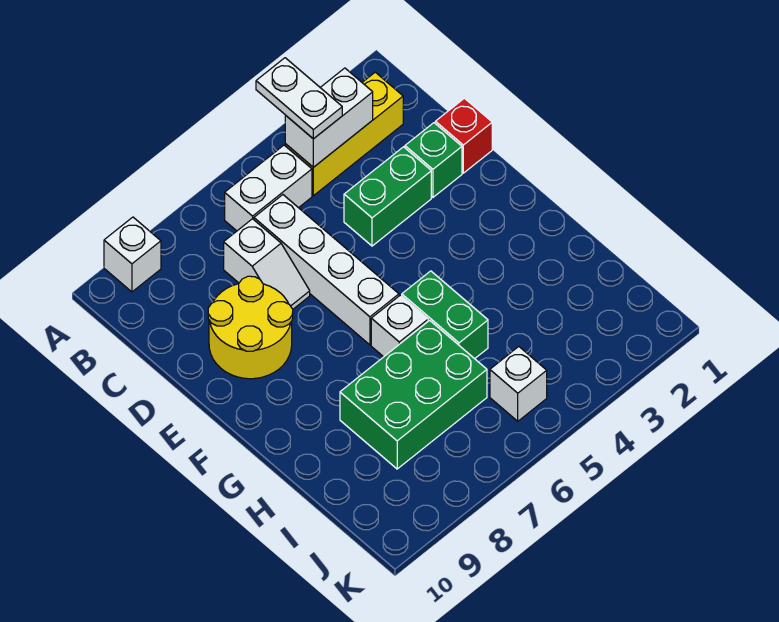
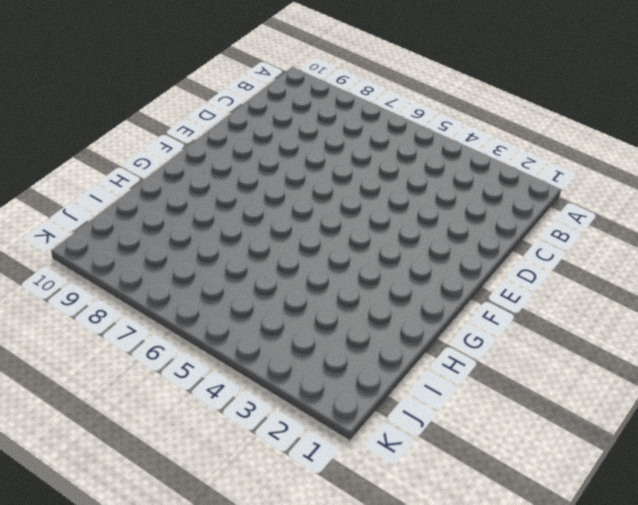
none -> white brick A9 level 1
none -> yellow brick B2:B4 level 1
none -> white brick B5:B6 level 1

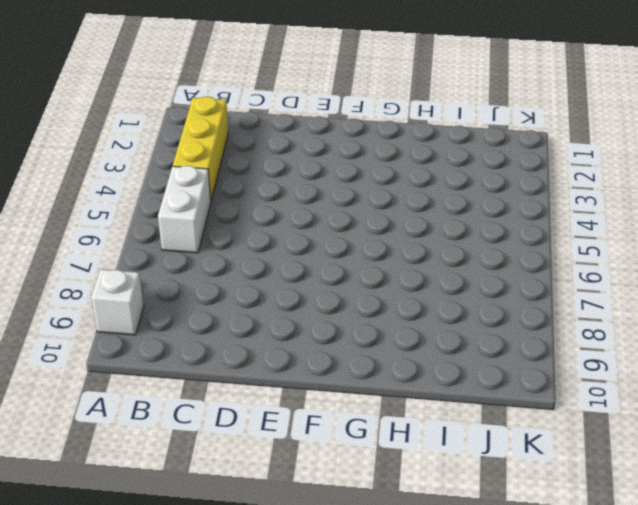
none -> white brick C6:F6 level 1
none -> white slope C7:D7 level 1 top C
none -> red brick D1 level 1

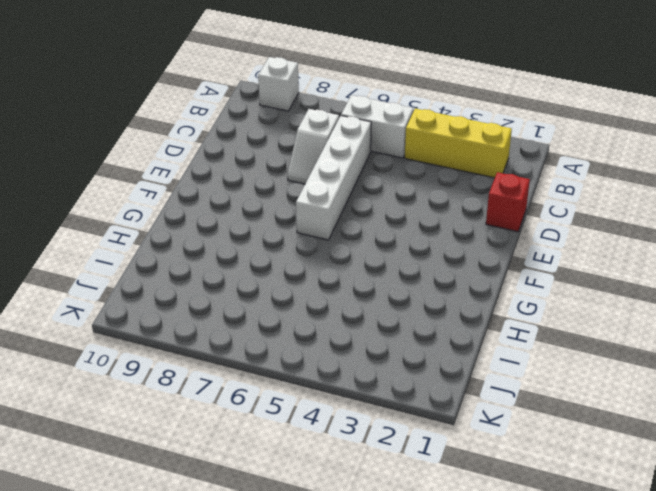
none -> green brick D2 level 1
none -> green brick D3:D4 level 1
none -> yellow round brick D8:E9 level 1

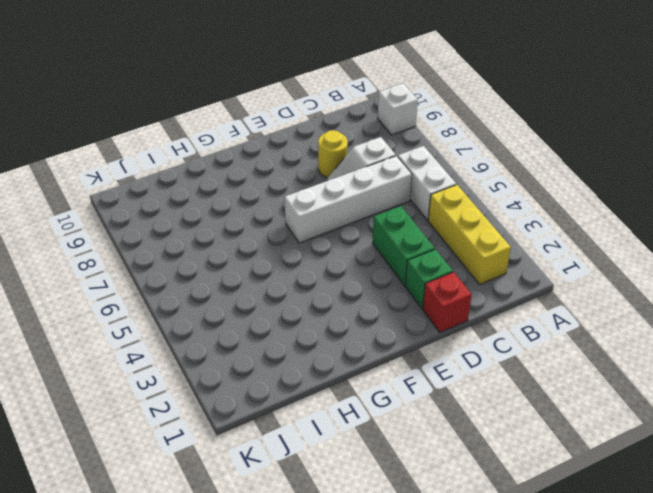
yellow round brick D8 level 1 -> yellow round brick D8:E9 level 1
none -> green brick G5:H5 level 1
none -> white brick G6 level 1
none -> green brick H6:I8 level 1

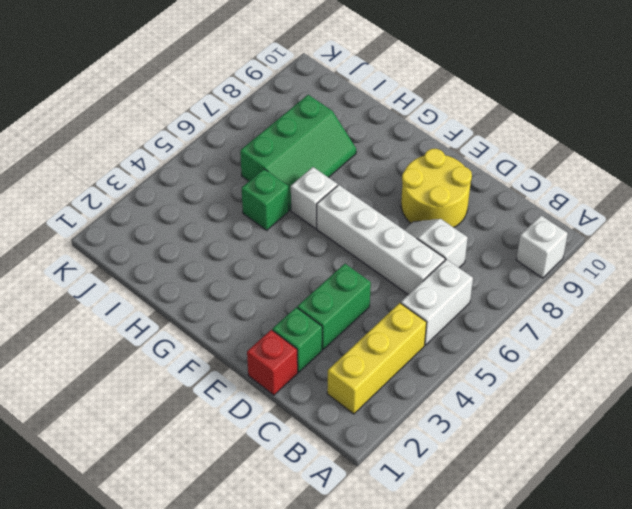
green brick H5 level 1 -> green brick G5:H5 level 1
green slope H6:I8 level 1 top I -> green brick H6:I8 level 1
none -> white brick J5 level 1
none -> white brick B3:B4 level 2
none -> white plate A4:B4 level 3

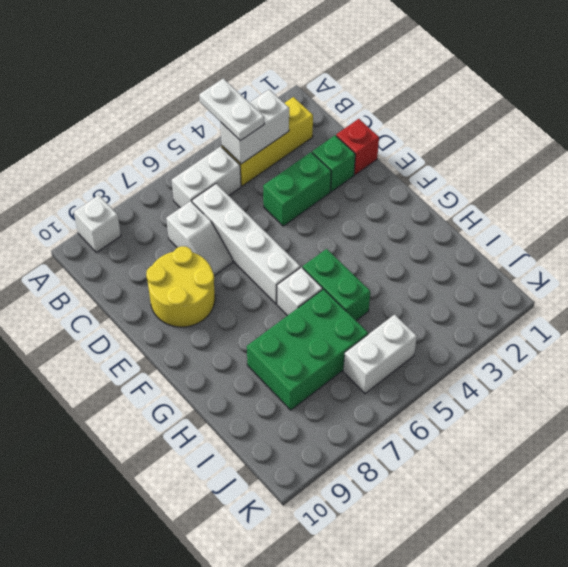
white brick J5:J6 level 1 -> white brick J5 level 1

